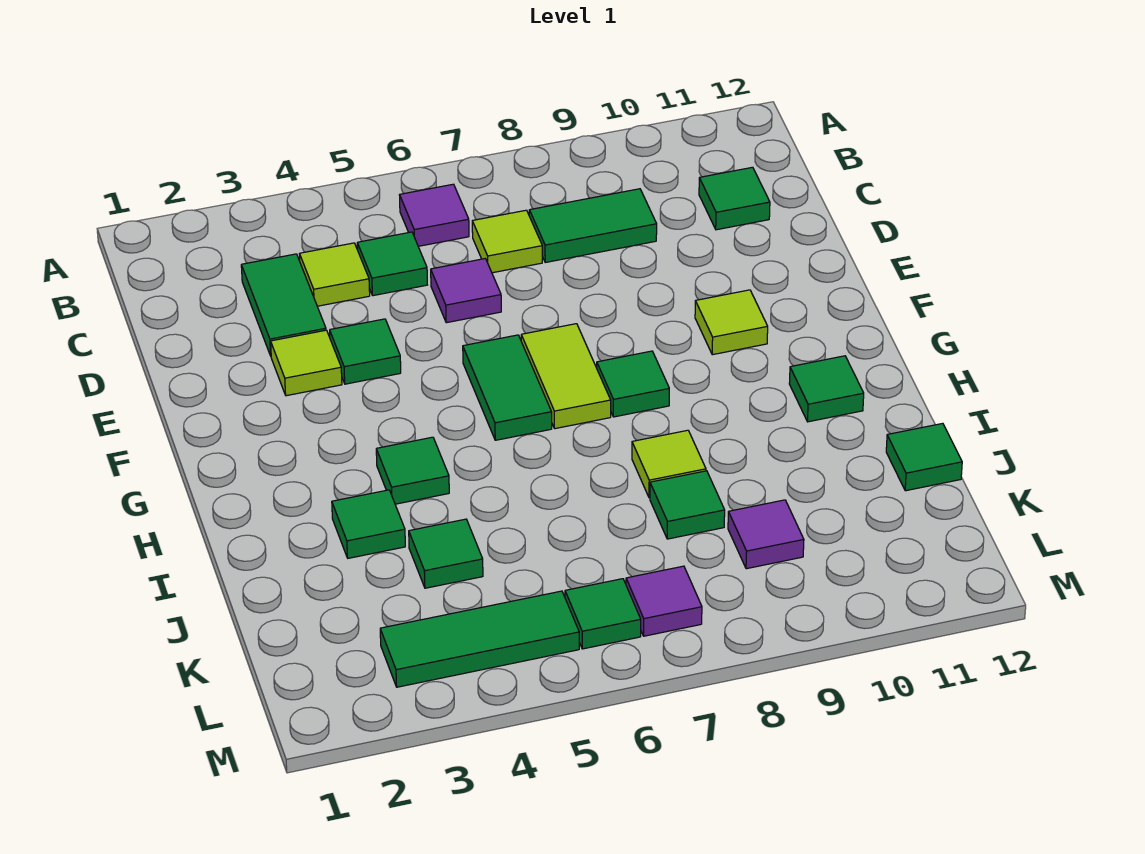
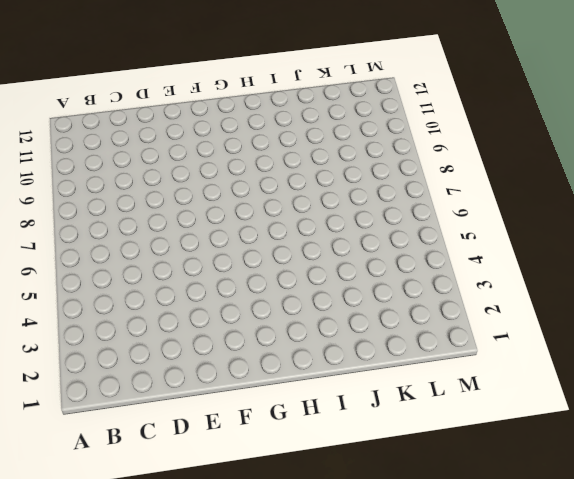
none -> purple tile B6 level 1
none -> green tile C3:D3 level 1
none -> lime tile C4 level 1

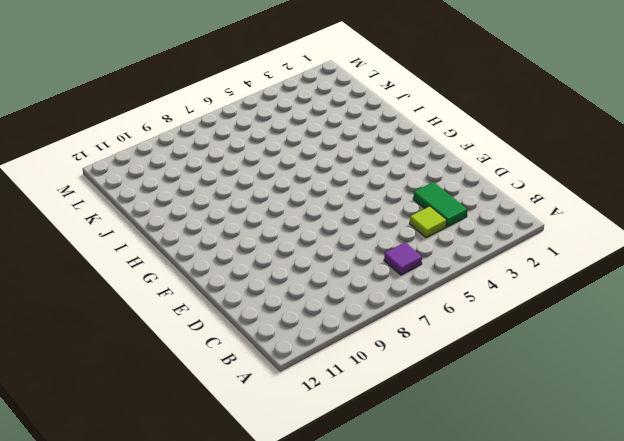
none -> green tile C5 level 1
none -> lime tile C7 level 1
none -> green tile C8:C9 level 1

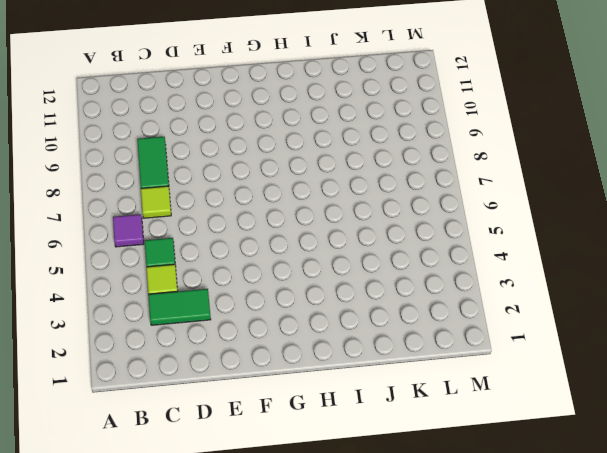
none -> green tile C11 level 1
none -> purple tile D6 level 1
none -> lime tile E3 level 1

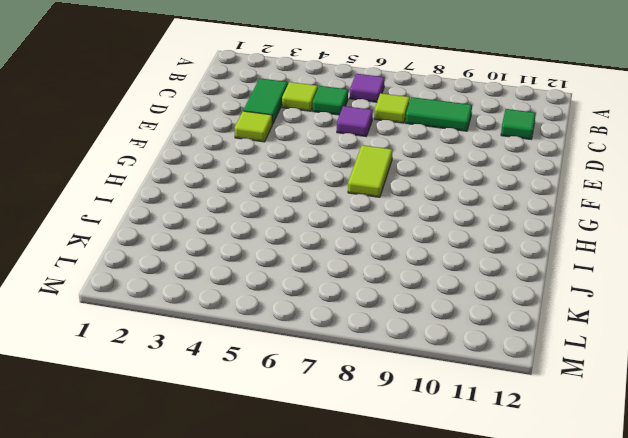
none -> green tile E4 level 1
none -> green tile F6:G6 level 1
none -> lime tile F10 level 1

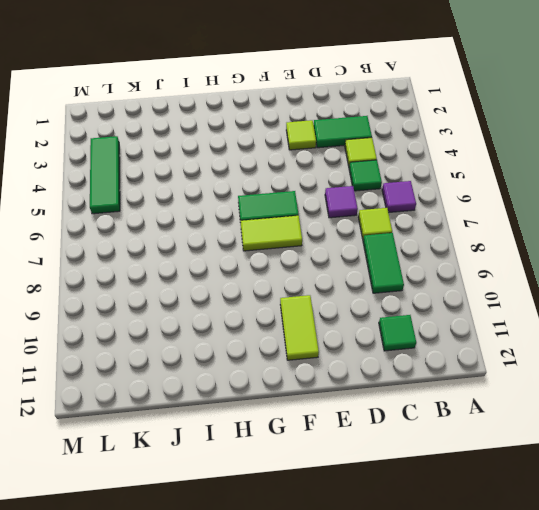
lime tile F10:F11 level 1 -> lime tile F10 level 1
none -> green tile E4 level 1
none -> green tile G8 level 1
none -> green tile H4 level 1

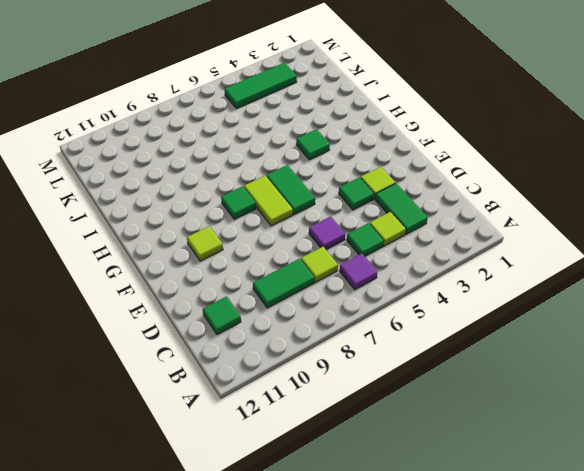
none -> green tile H11 level 1
none -> green tile I3 level 1
none -> lime tile I8 level 1

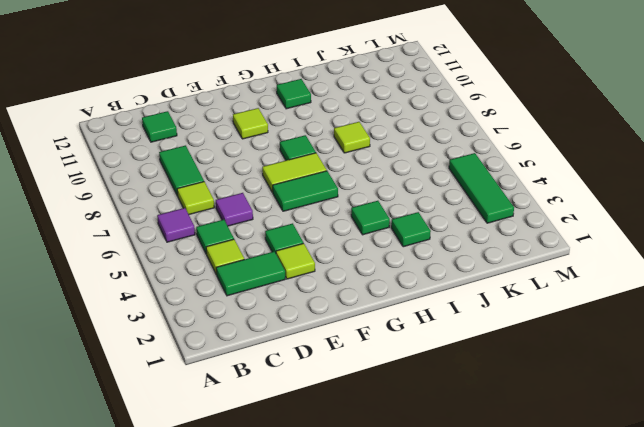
none -> green tile J4 level 1
none -> green tile J8 level 1
none -> green tile J12 level 1

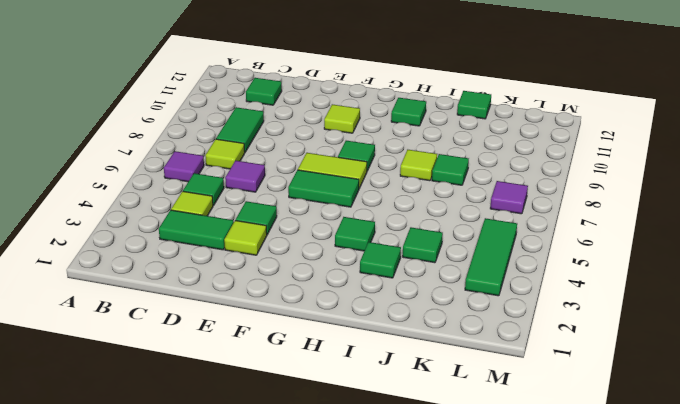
none -> purple tile K9 level 1
none -> green tile L6 level 1

